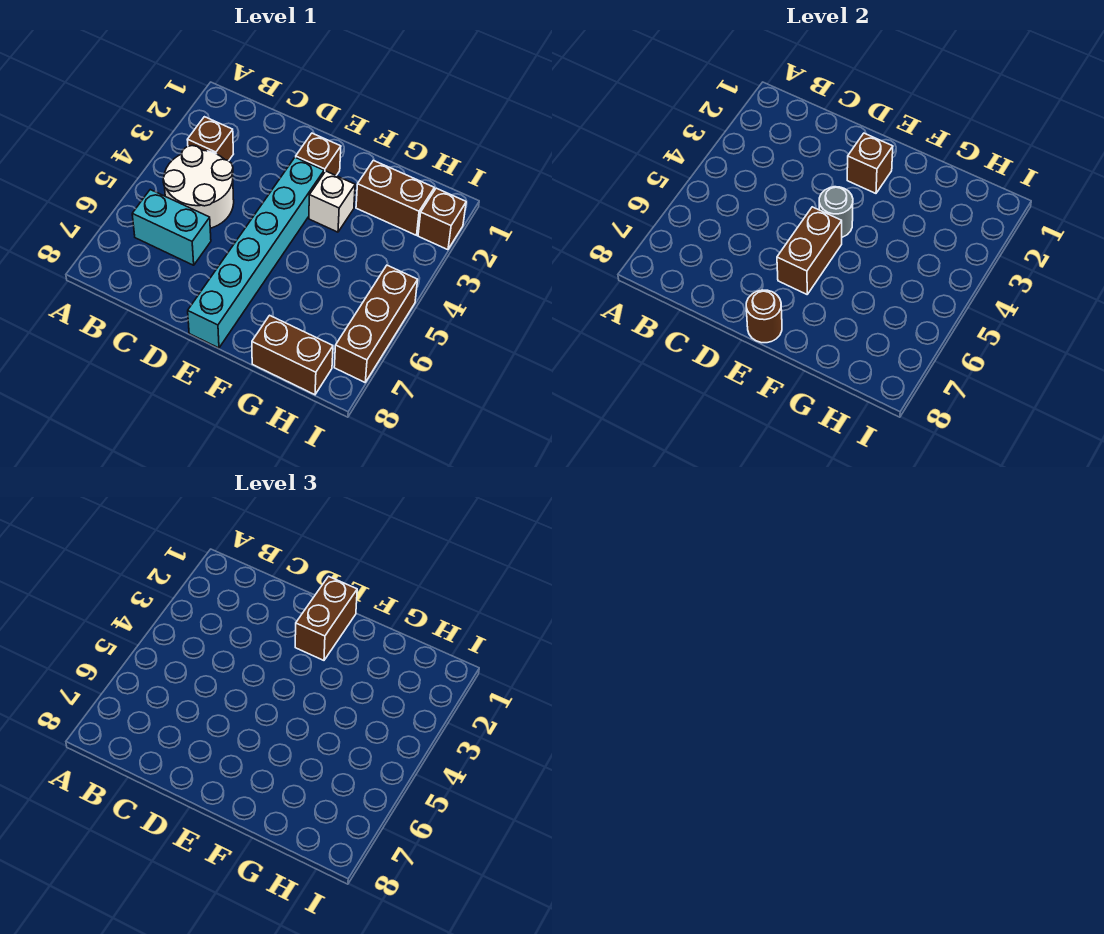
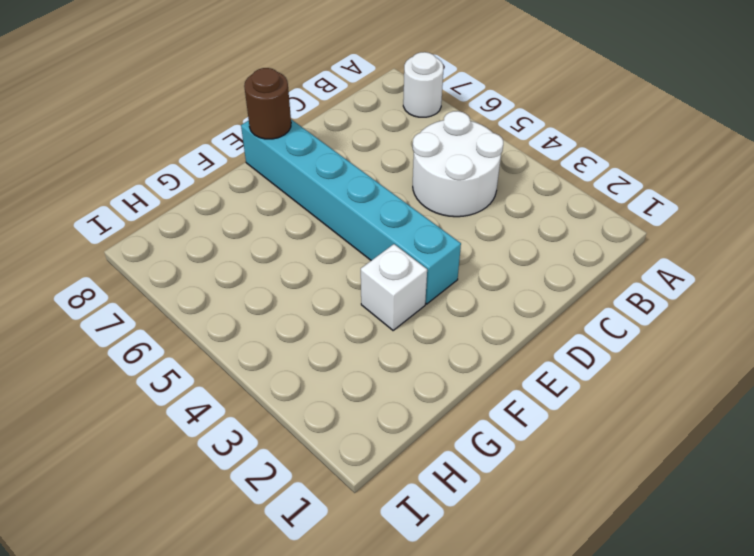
white round brick A7 level 1 -> none
none -> brown brick B3 level 1
none -> cyan brick B6:C6 level 1
none -> brown brick E2 level 1

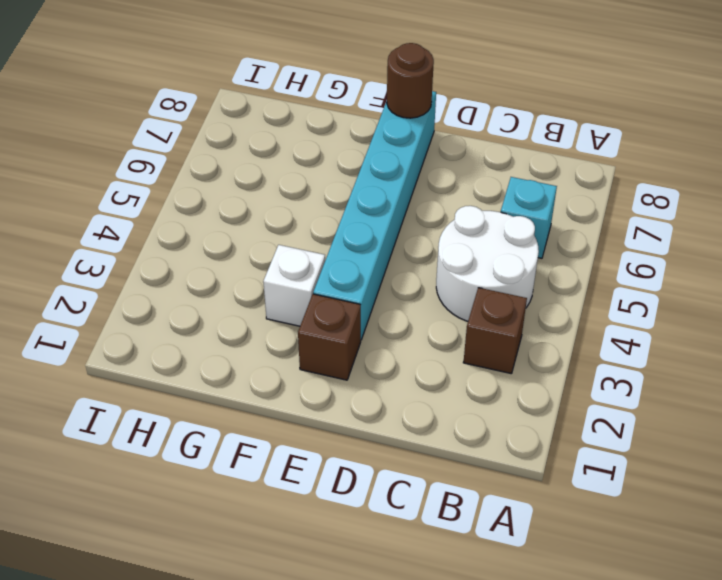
cyan brick B6 level 1 -> cyan brick B6:C6 level 1
none -> brown brick G2:H2 level 1
none -> brown brick G8:H8 level 1
none -> brown brick I2 level 1

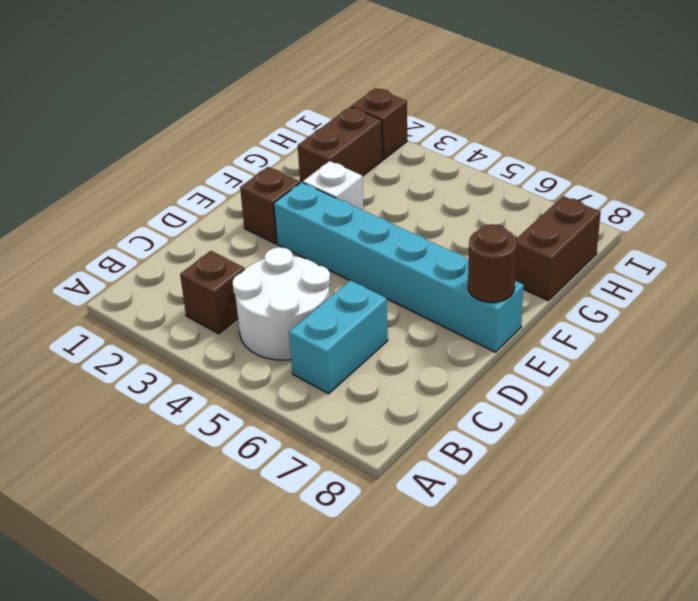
none -> brown brick I5:I7 level 1
none -> brown brick E2 level 2
none -> grey round brick E4 level 2

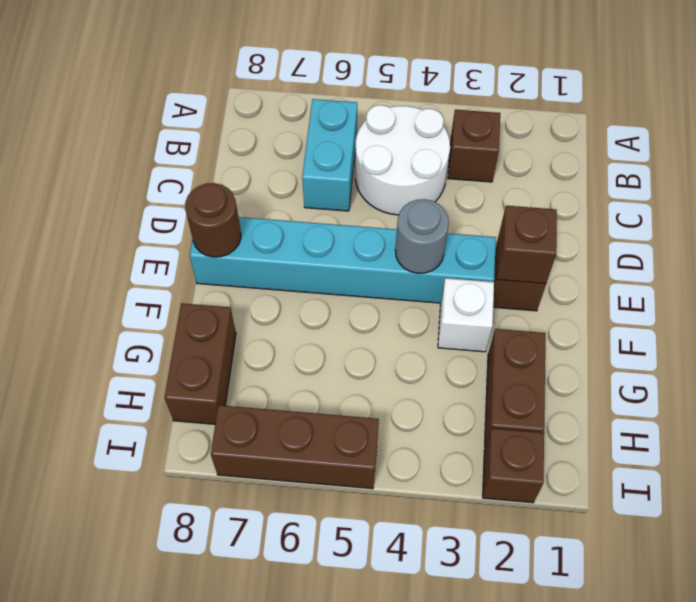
none -> brown brick E5:E6 level 2
none -> brown brick E1:E2 level 3

